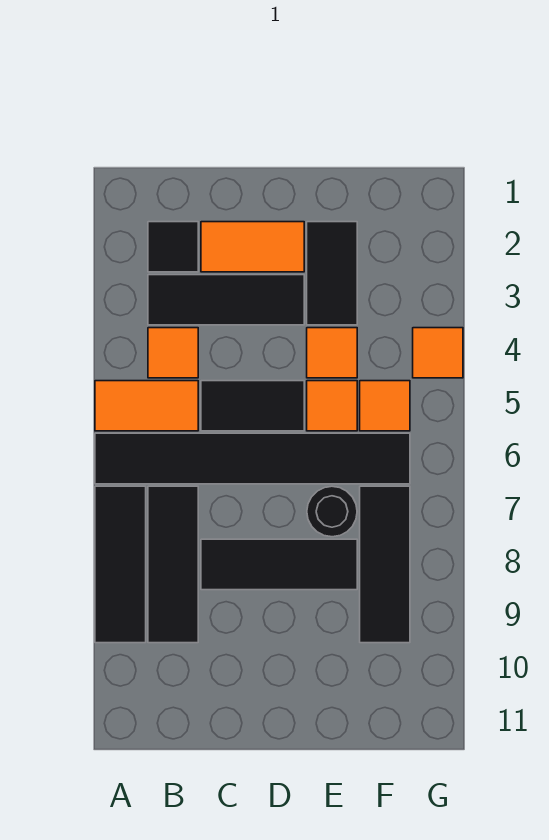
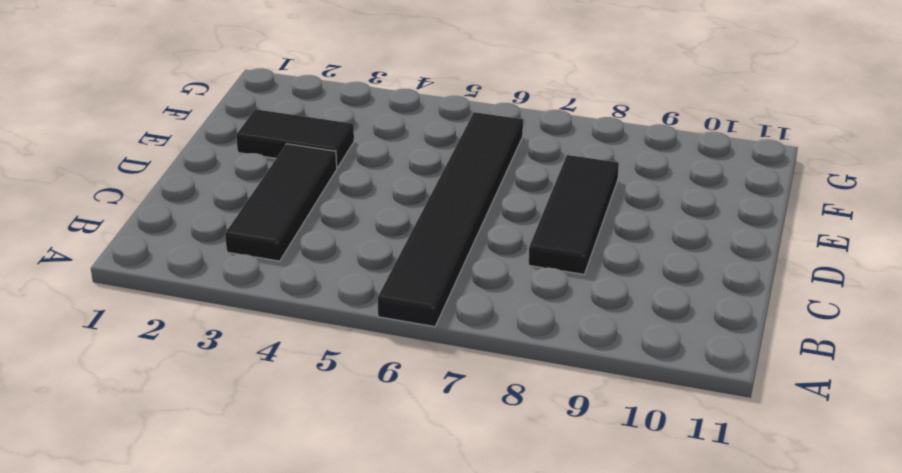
none -> orange tile A5:B5 level 1
none -> black tile A7:A9 level 1
none -> black tile B2 level 1

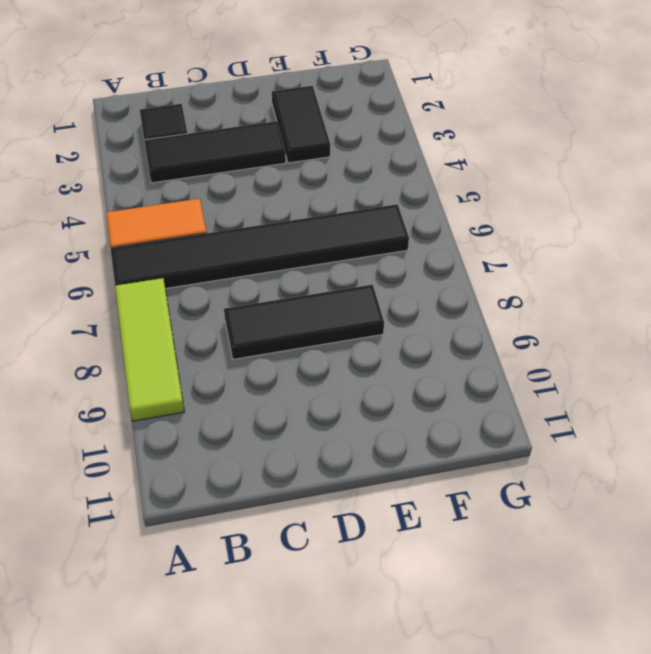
lime tile A7:A9 level 1 -> black tile A7:A9 level 1
none -> orange tile B4 level 1
none -> black tile B7:B9 level 1
none -> orange tile C2:D2 level 1

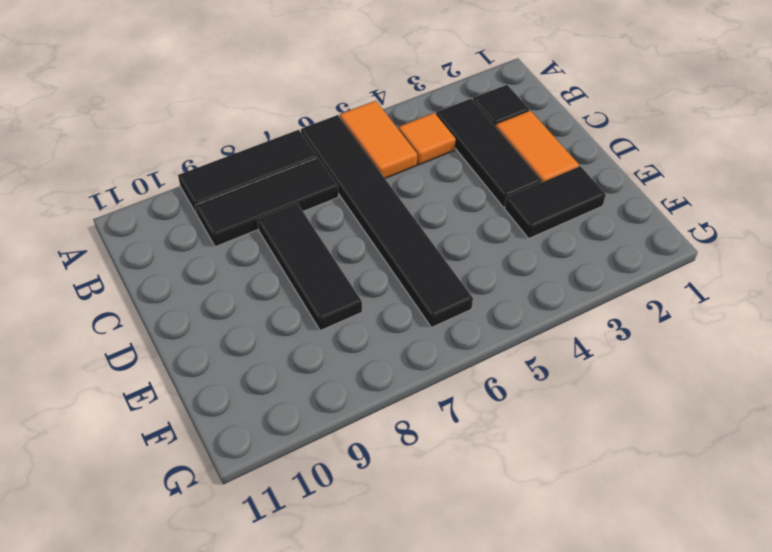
none -> black tile C5:D5 level 1
none -> orange tile E4 level 1
none -> orange tile E5 level 1

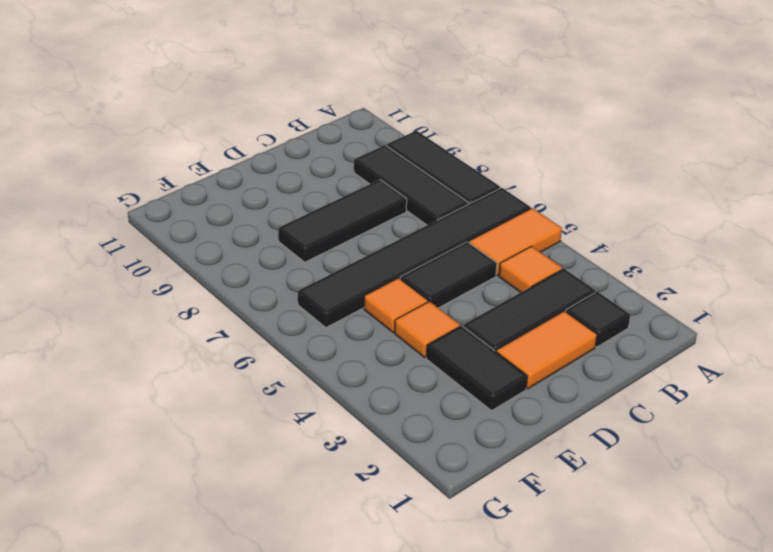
none -> black round brick E7 level 1
none -> orange tile F5 level 1
none -> black tile F7:F9 level 1

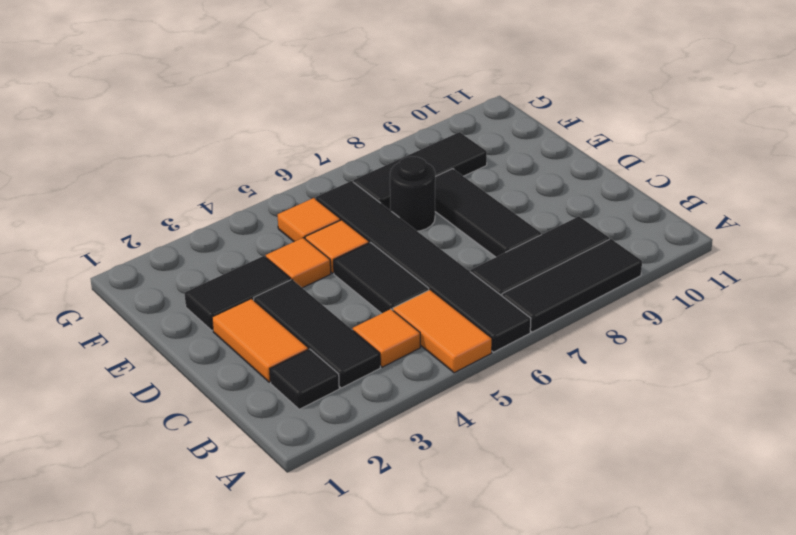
none -> orange tile G4 level 1

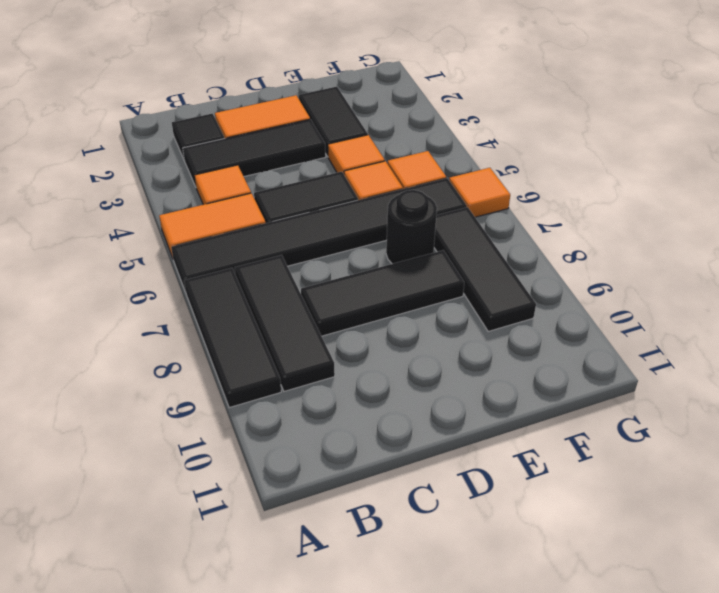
orange tile G6 level 1 -> orange tile G4 level 1

